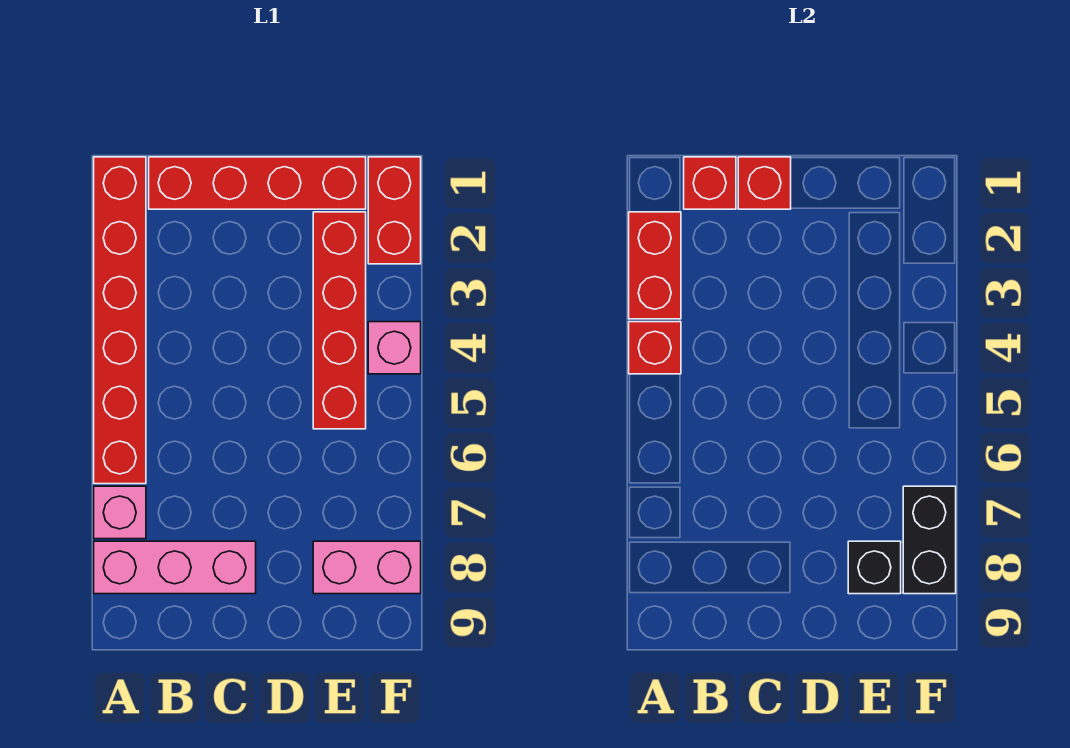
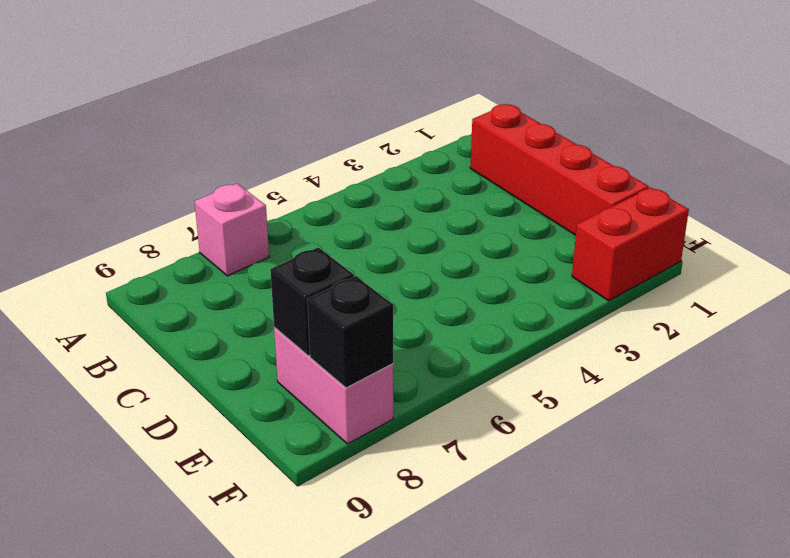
black brick F8 level 2 -> black brick F7:F8 level 2
none -> red brick A1:A6 level 1
none -> pink brick A8:C8 level 1
none -> red brick E2:E5 level 1

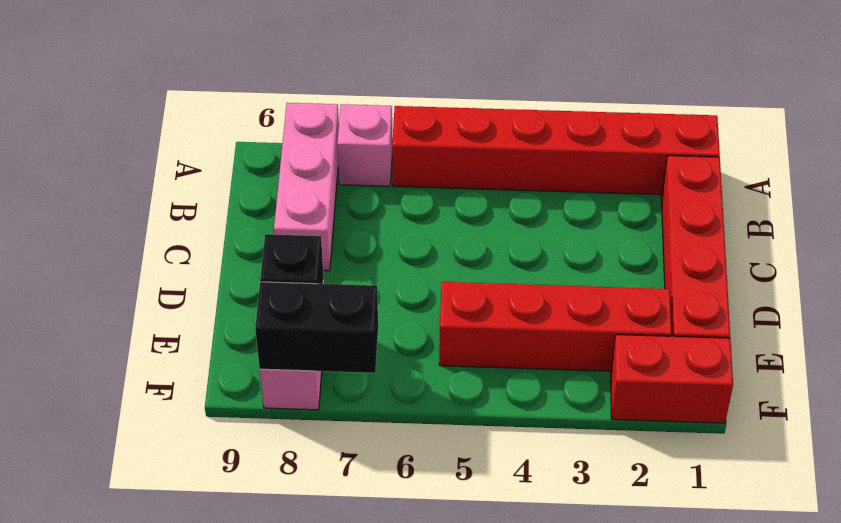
none -> pink brick F4 level 1
none -> red brick A2:A3 level 2
none -> red brick A4 level 2

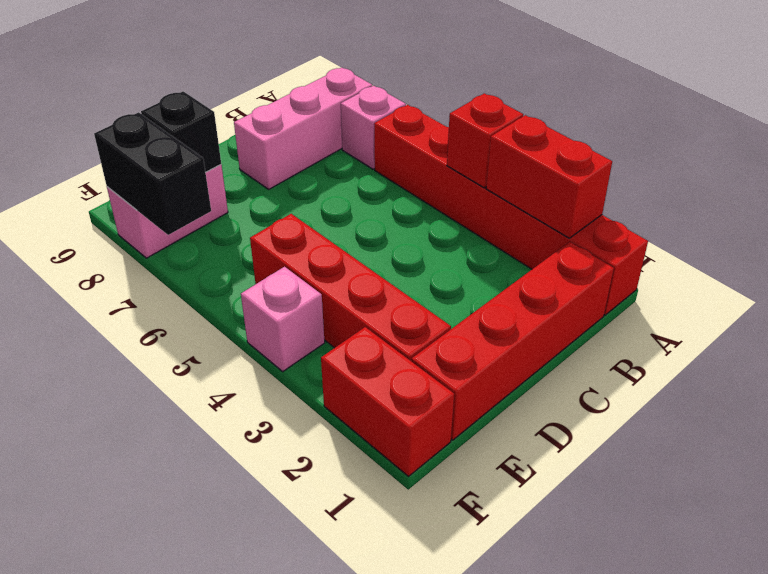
none -> red brick B1 level 2
none -> red brick C1 level 2

